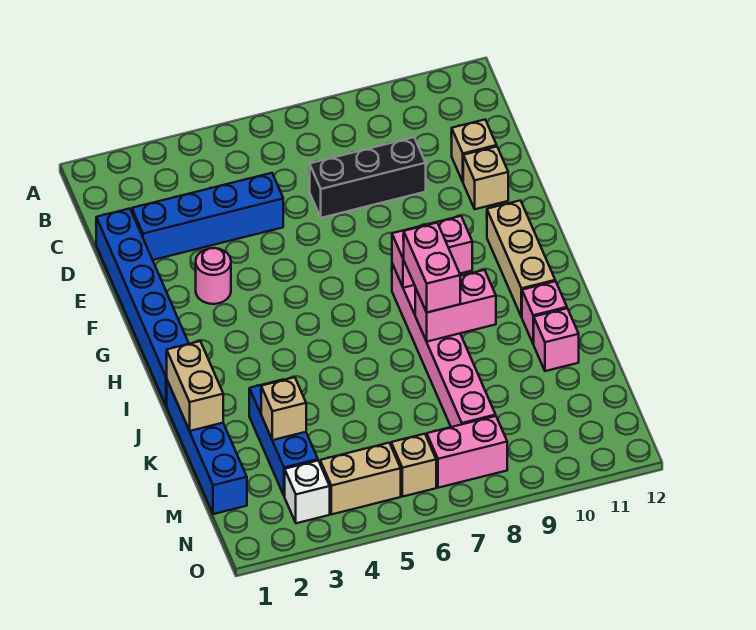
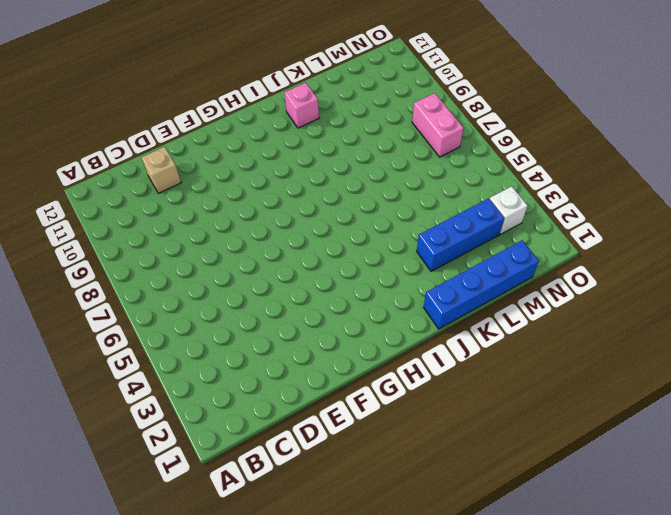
none -> blue brick D1:I1 level 1
none -> blue brick D2:D5 level 1
none -> black brick D7:D9 level 1

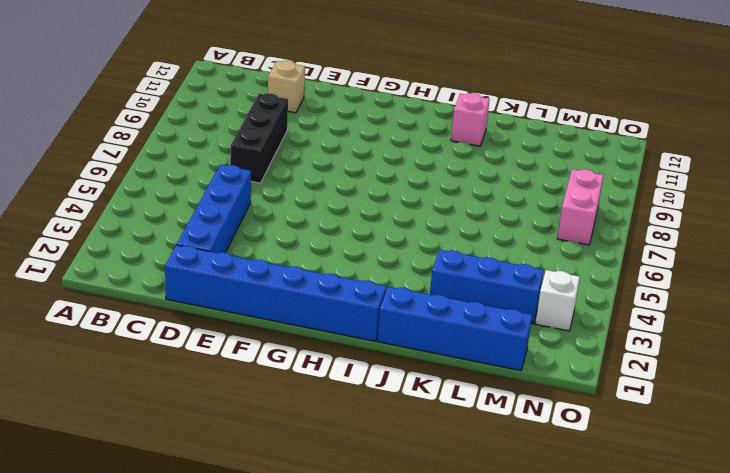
none -> tan brick E11 level 1
none -> pink round brick F3 level 1
none -> tan brick G11:I11 level 1

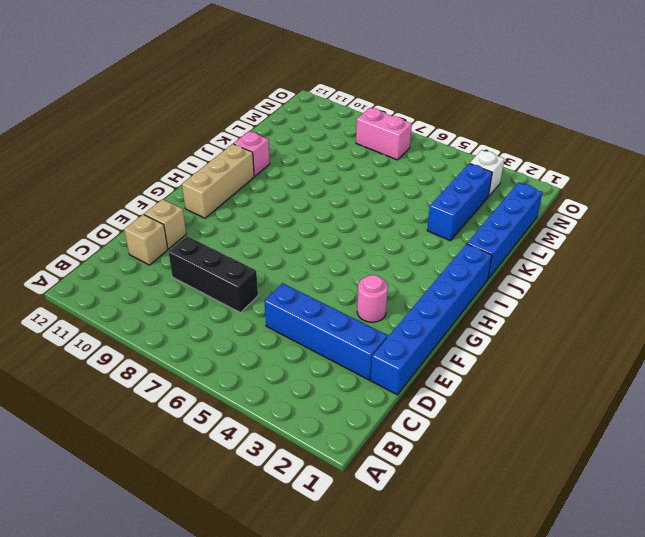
none -> pink brick H8:M8 level 1
none -> pink brick K11 level 1
none -> tan brick N4:N5 level 1

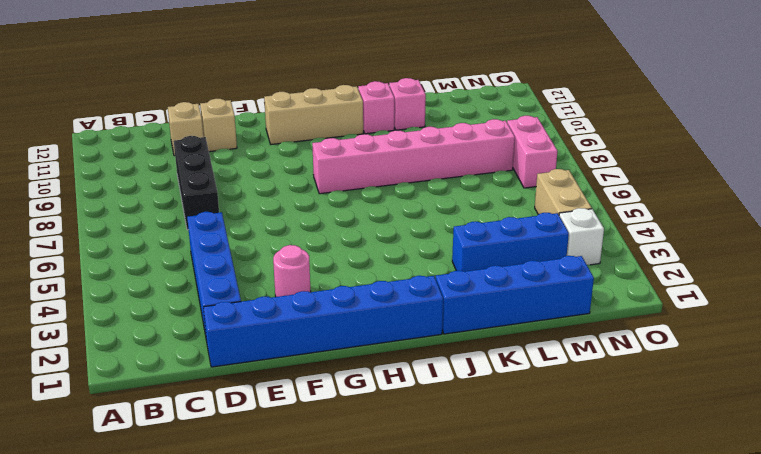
none -> tan brick N6 level 1
none -> pink brick H8:H9 level 2
none -> tan brick J1:K1 level 2

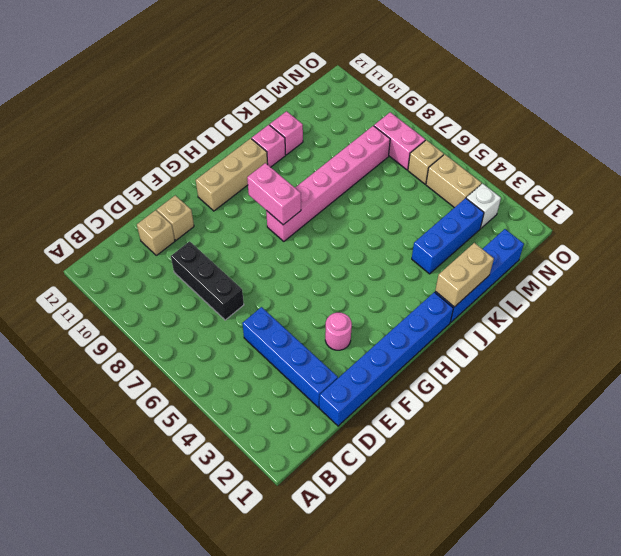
none -> pink brick J8:J9 level 2
none -> tan brick L3 level 2
none -> pink brick I8:J8 level 3

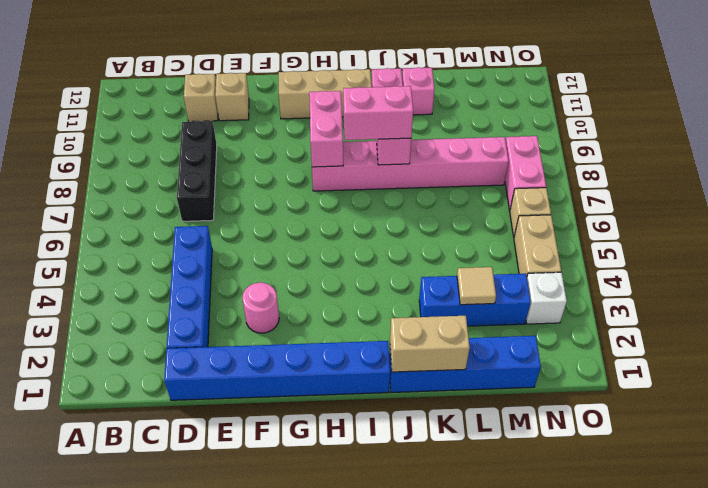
tan tile L3 level 2 -> tan brick L3 level 2

